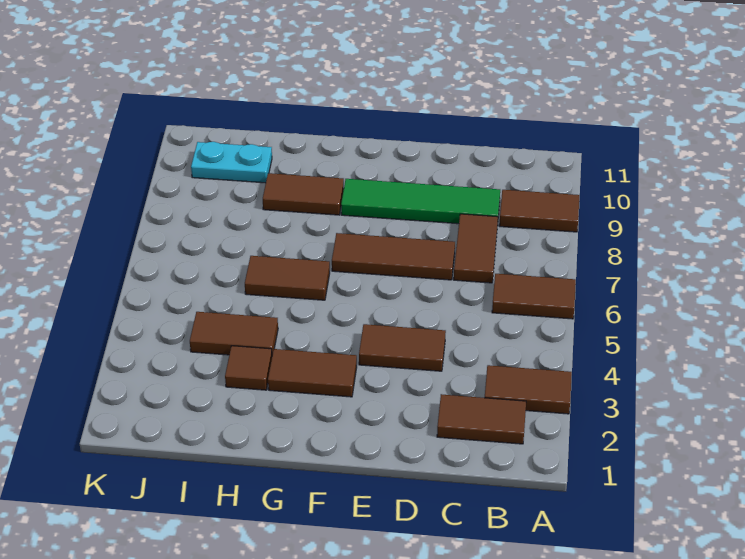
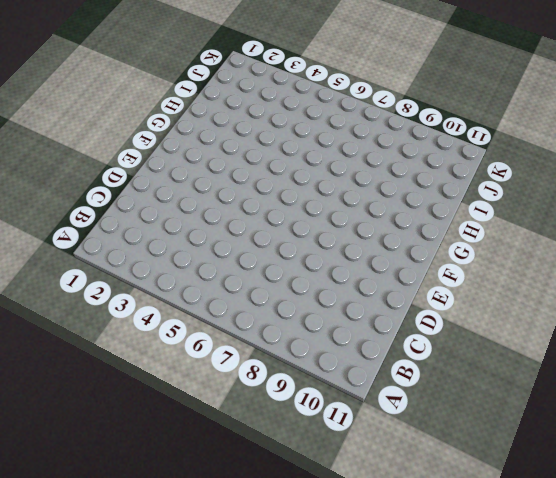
none -> brown tile A3:B3 level 1
none -> brown tile A6:B6 level 1
none -> brown tile A9:B9 level 1

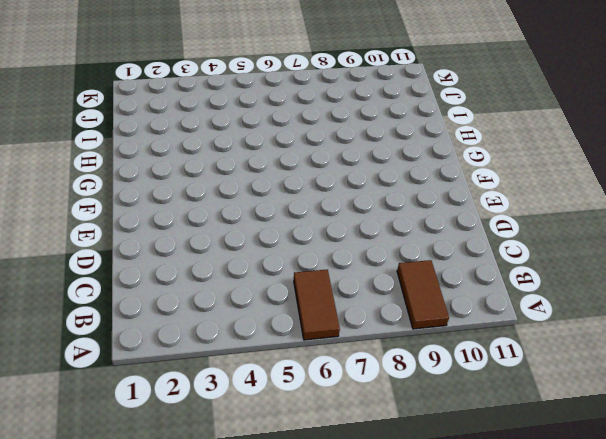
none -> brown tile A3:B3 level 1
none -> brown tile B2:C2 level 1
none -> brown tile C7:C8 level 1

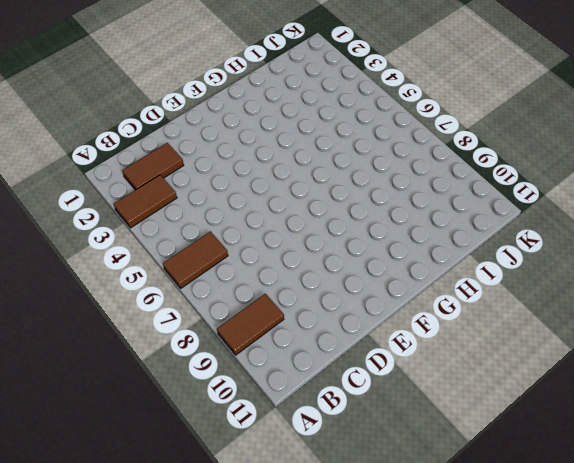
none -> brown tile C7:C8 level 1
none -> green tile C9:F9 level 1
none -> brown tile D4:E4 level 1

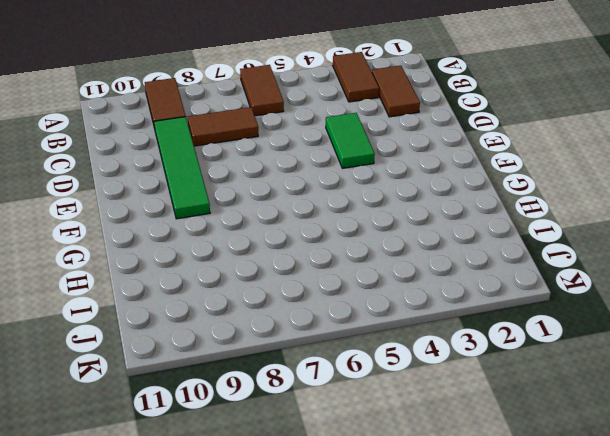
green tile D4:E4 level 1 -> brown tile D4:E4 level 1
none -> brown tile D7:F7 level 1
none -> brown tile F3:G3 level 1
none -> brown tile G6:H6 level 1

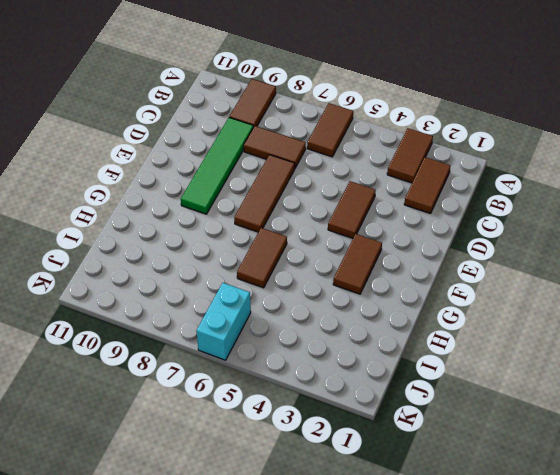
cyan brick J6:K6 level 1 -> none
none -> brown tile G9:H9 level 1
none -> brown tile H3 level 1
none -> brown tile H4:I4 level 1

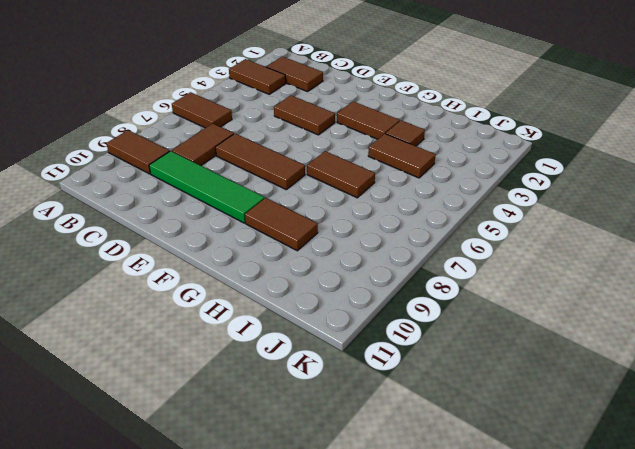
none -> cyan plate I10:J10 level 1

